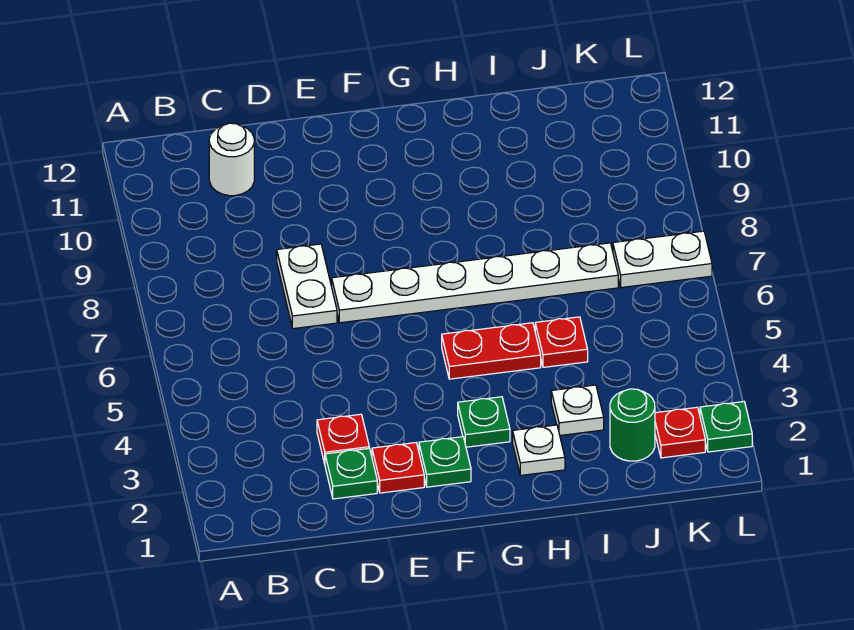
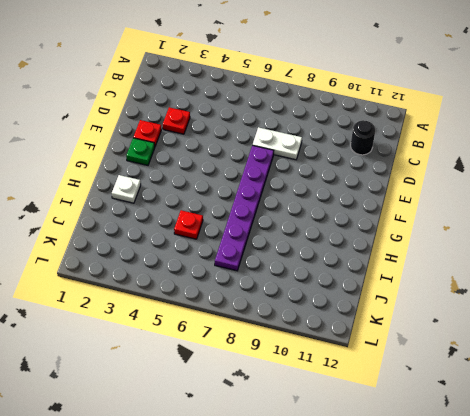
black round brick C11 level 1 -> white round brick C11 level 1
purple plate E7:J7 level 1 -> white plate E7:J7 level 1
none -> green plate D2 level 1
none -> green plate G3 level 1
none -> red plate G5:H5 level 1

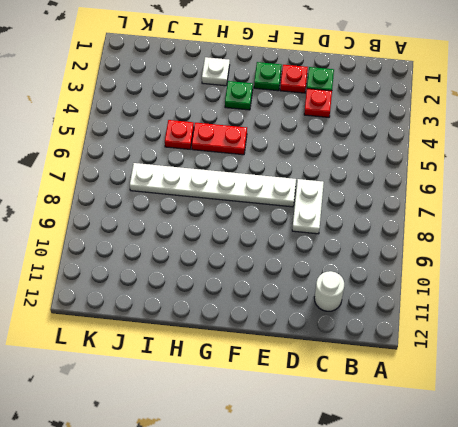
none -> white plate I3 level 1
none -> green round brick J2 level 1
none -> red plate K2 level 1

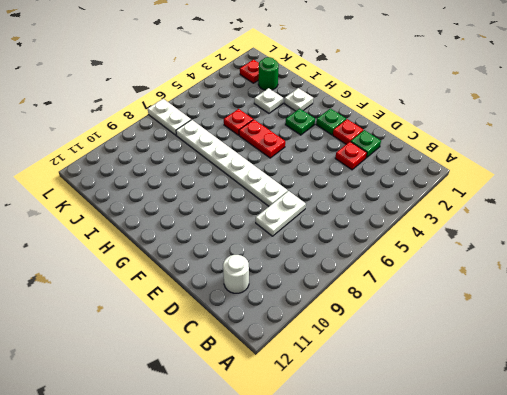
none -> green plate L2 level 1

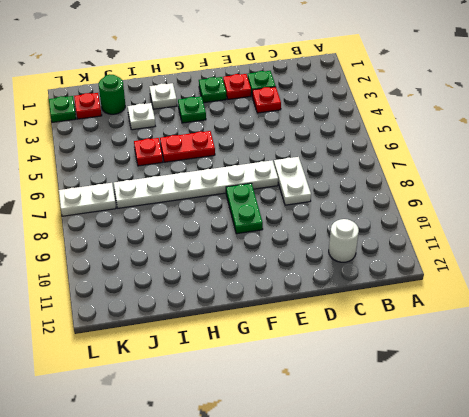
green plate F8:F9 level 1 -> none

